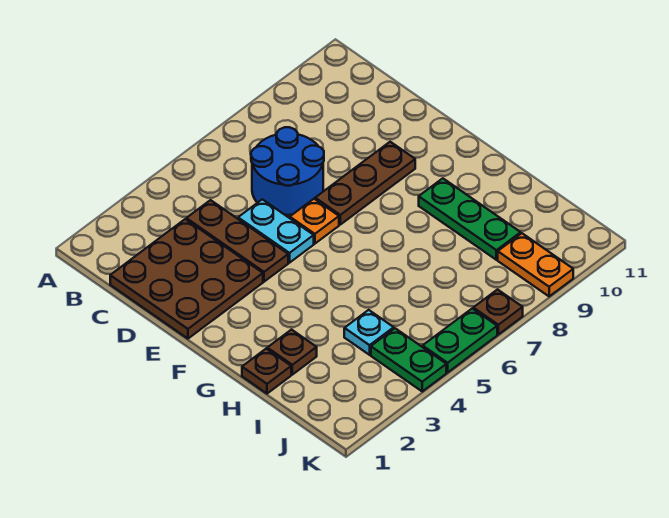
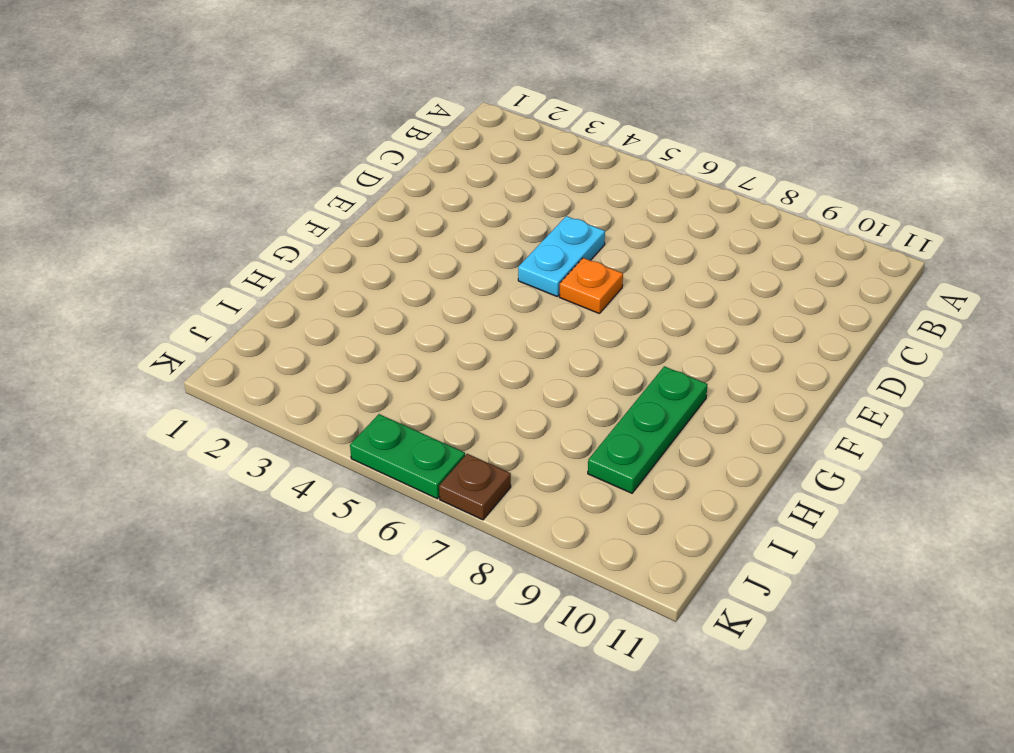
none -> brown plate C1:E3 level 1
none -> brown plate C4:E4 level 1
none -> blue round brick C6:D7 level 1

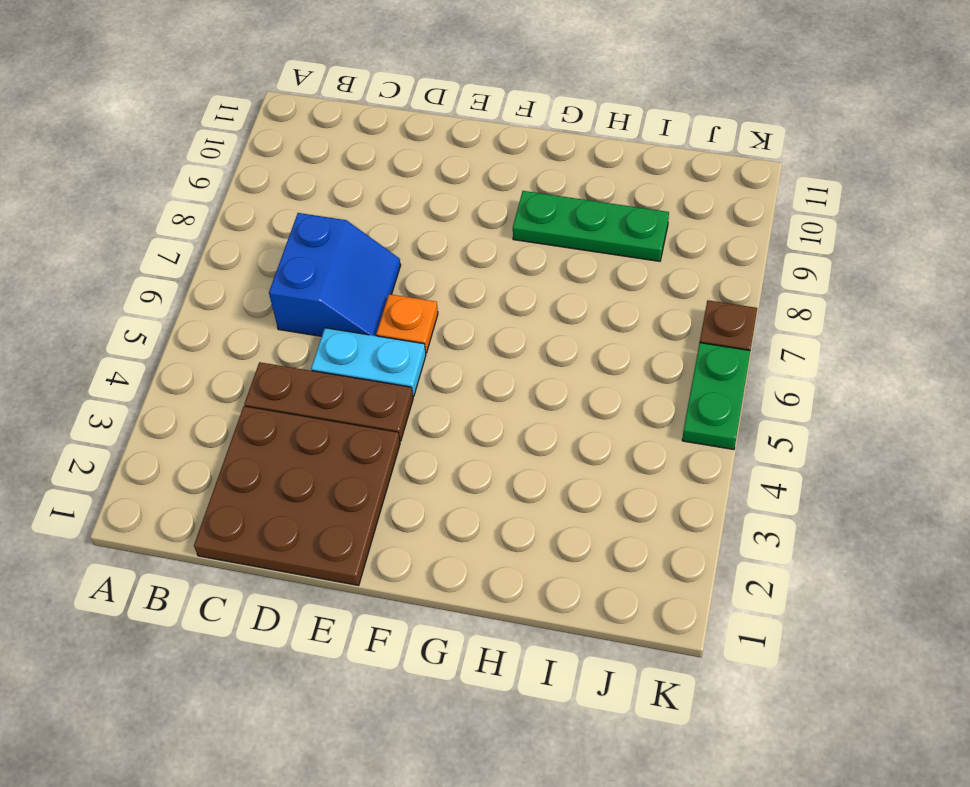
blue slope C6:D7 level 1 top C -> blue round brick C6:D7 level 1
none -> brown plate E7:E9 level 1
none -> brown plate H1 level 1
none -> brown plate H2 level 1

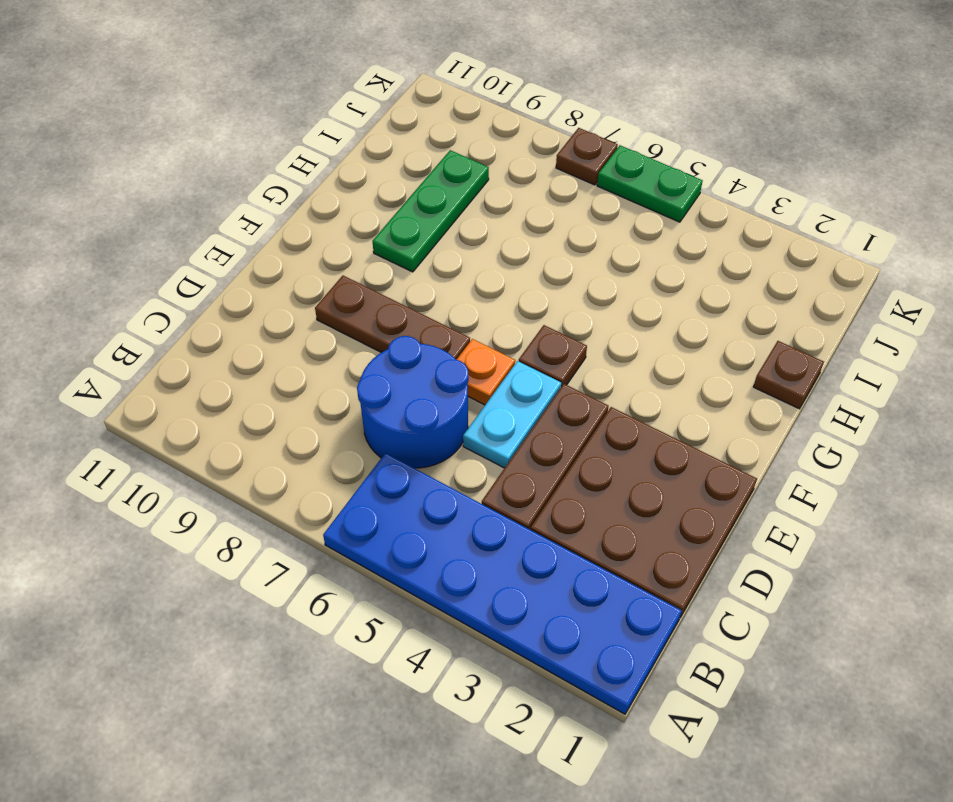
blue plate A1:B6 level 1 -> none
brown plate F5 level 1 -> brown plate H2 level 1
none -> cyan plate I4 level 1
none -> green plate J4:K4 level 1
none -> orange plate J9:K9 level 1

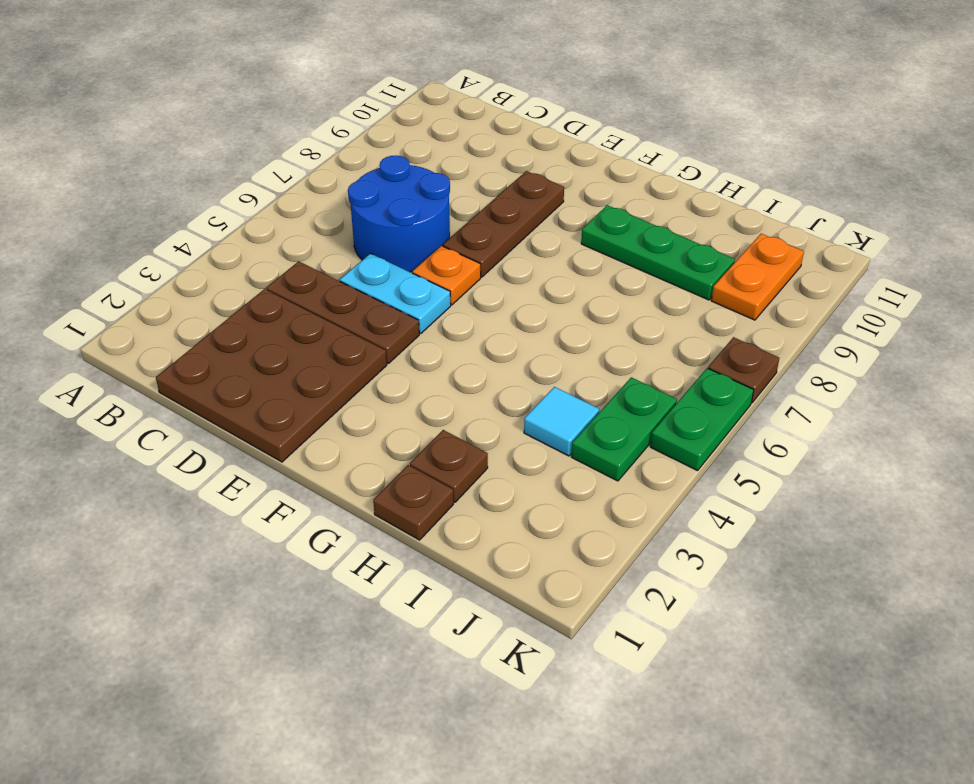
cyan tile I4 level 1 -> cyan plate I4 level 1
green plate J4:J5 level 1 -> green plate J4:K4 level 1
orange plate J9:J10 level 1 -> orange plate J9:K9 level 1

